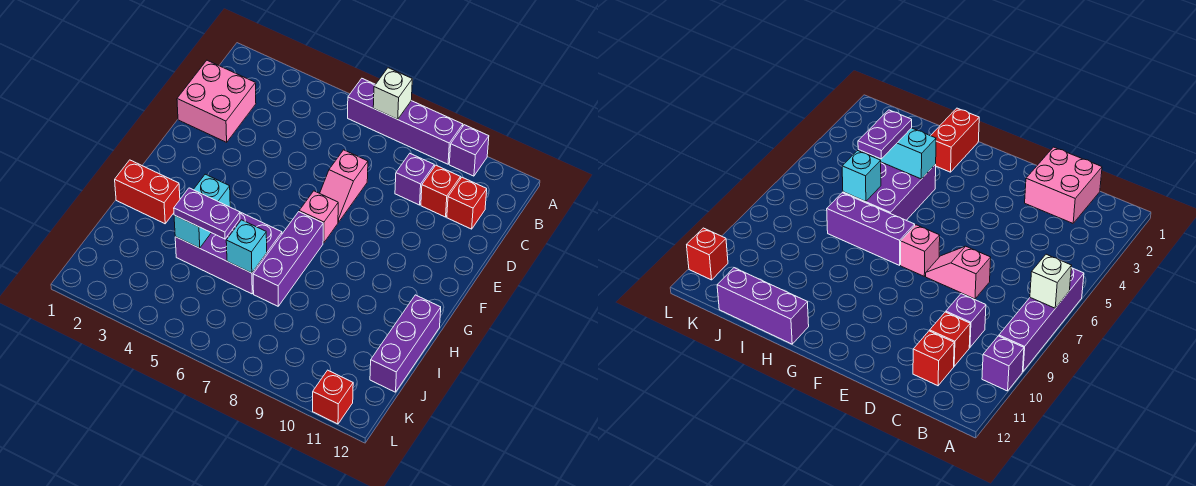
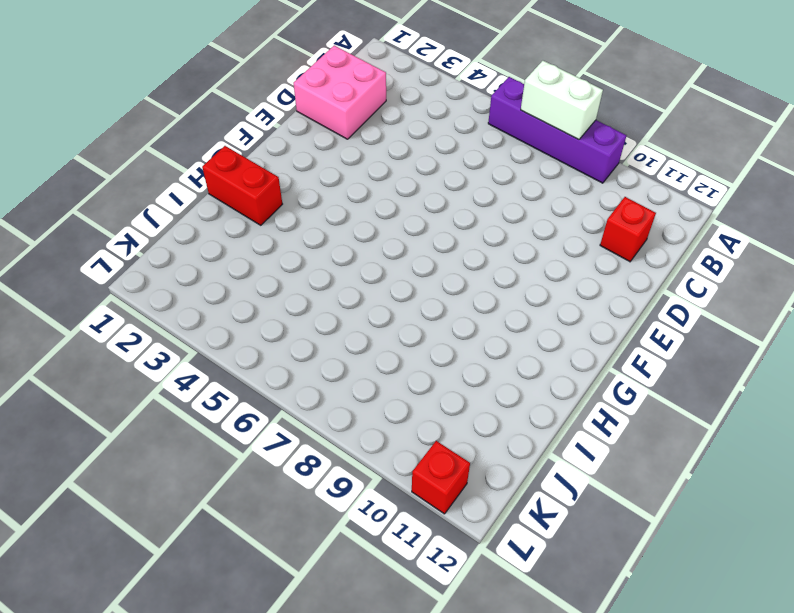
white brick A7:A8 level 2 -> white brick A7 level 2
none -> purple brick A10 level 1
none -> purple brick C9 level 1
none -> red brick C10 level 1

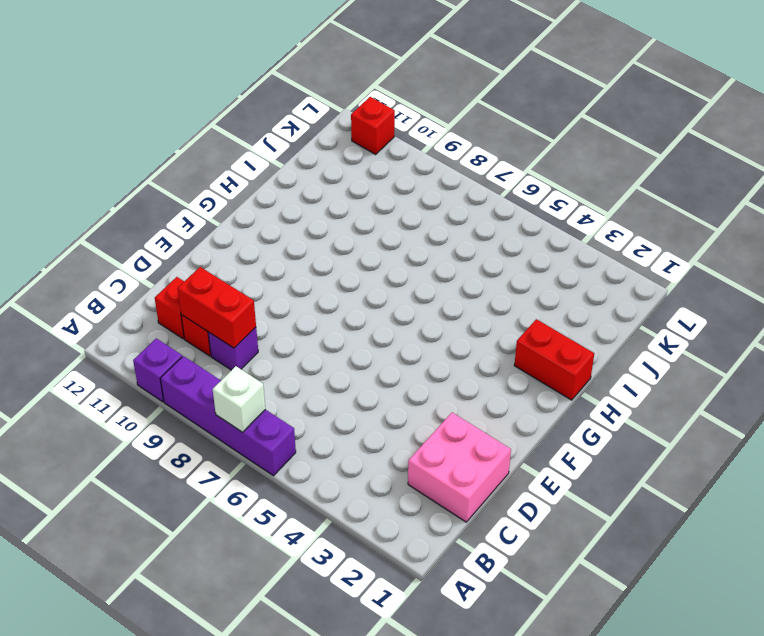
red brick C9:C10 level 2 -> none
none -> pink slope D7:E7 level 1 top D
none -> pink brick F7 level 1
none -> purple brick G7:I7 level 1

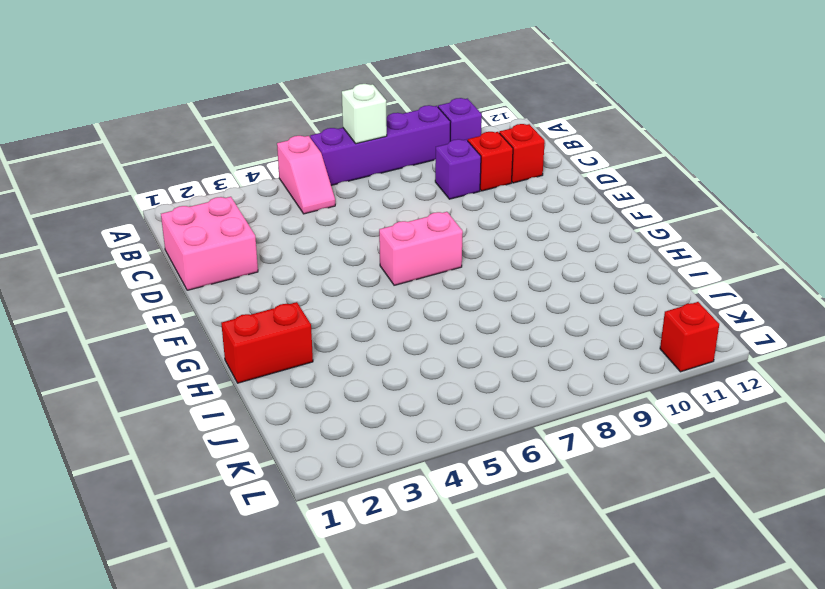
pink slope A5:B5 level 1 top A -> pink slope D7:E7 level 1 top D
pink brick F6:F7 level 1 -> pink brick F7 level 1
none -> purple brick G7:I7 level 1
none -> purple brick H4:I6 level 1
none -> purple brick H12:J12 level 1

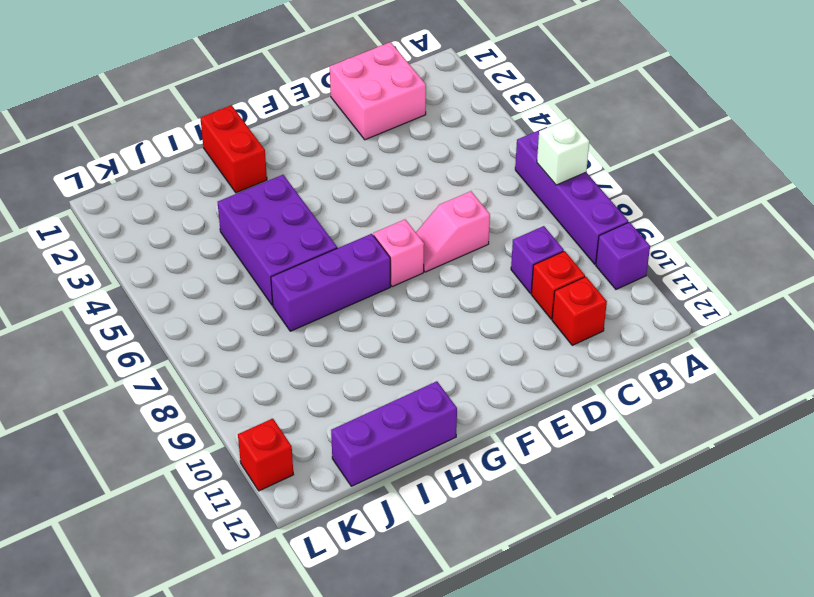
none -> cyan brick H4:I4 level 2
none -> cyan brick I6 level 2
none -> purple plate I4:I5 level 3

